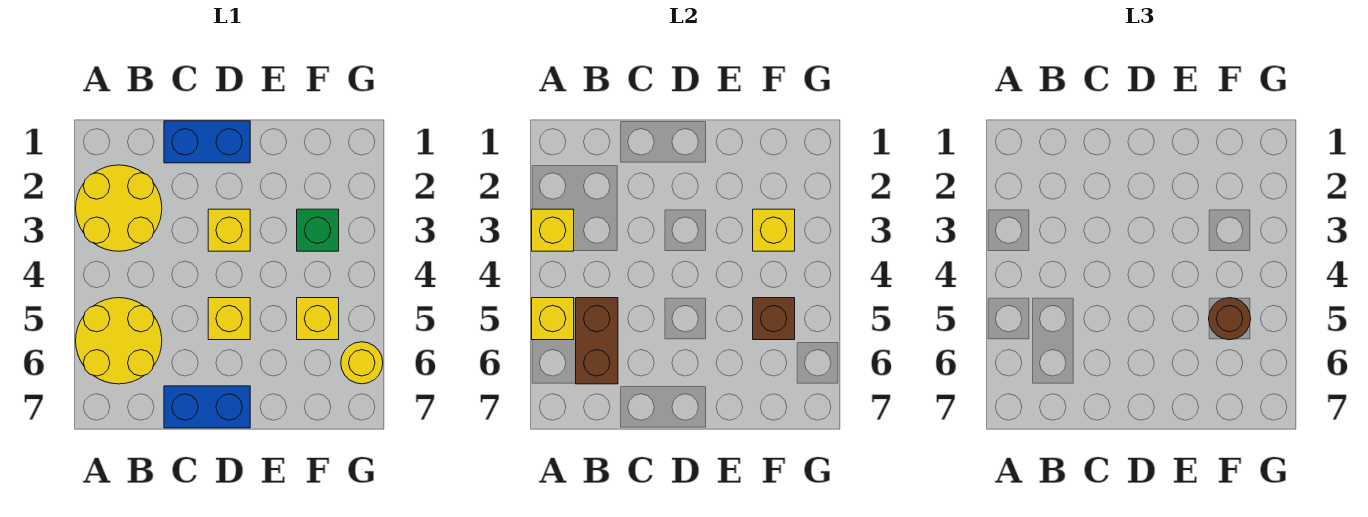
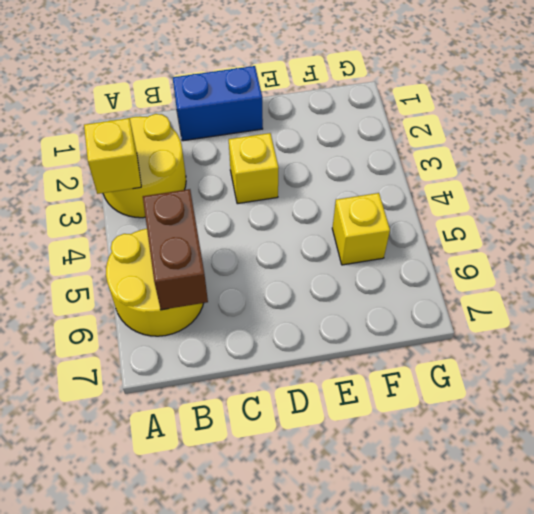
none -> blue brick C7:D7 level 1
none -> yellow brick D5 level 1
none -> green brick F3 level 1

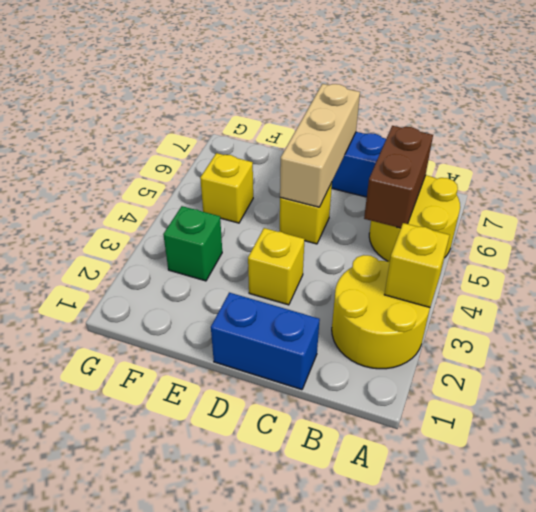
tan brick D5:D7 level 2 -> none
none -> yellow round brick G6 level 1
none -> yellow brick A5 level 2
none -> yellow brick F3 level 2

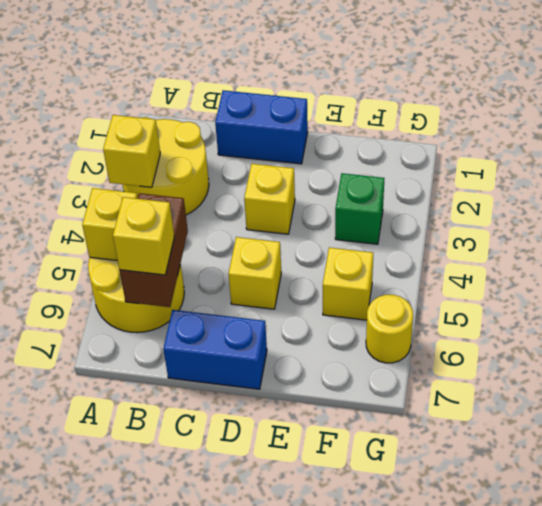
yellow brick B6 level 3 -> yellow brick F3 level 2
none -> brown brick F5 level 2
none -> brown round brick F5 level 3

